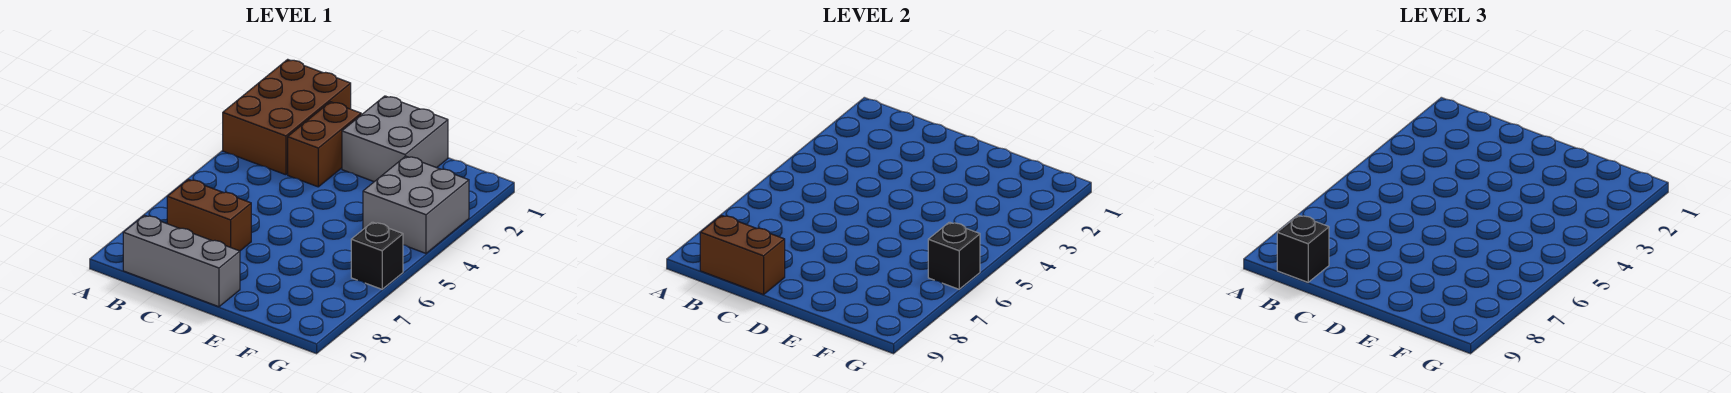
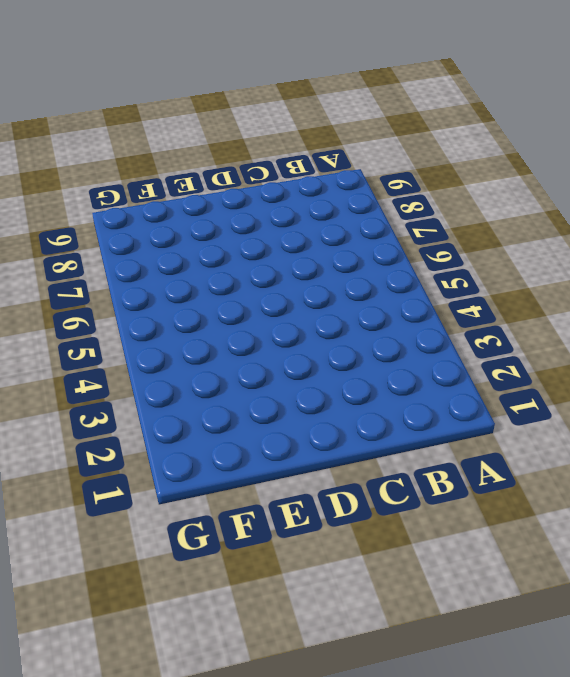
none -> brown brick A1:B3 level 1
none -> brown brick B7:C7 level 1

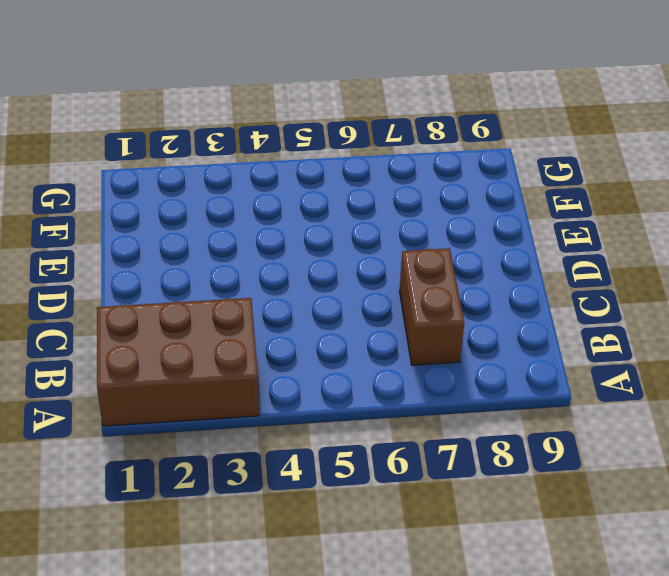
none -> grey brick B9:D9 level 1
none -> brown brick C2:C3 level 1

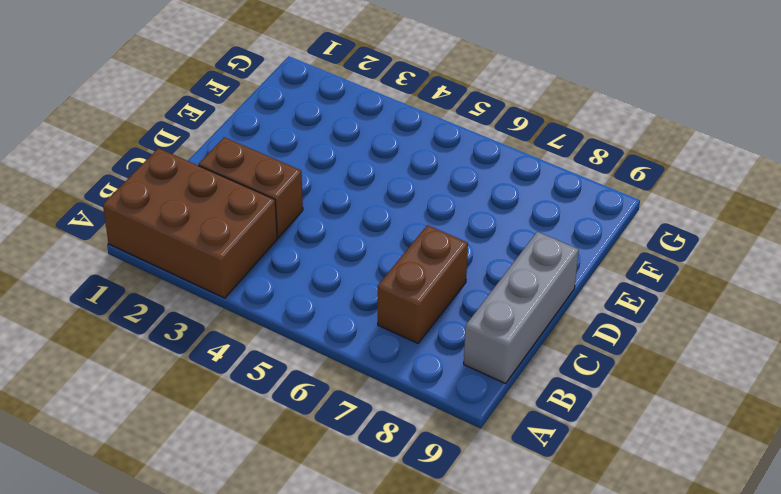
none -> grey brick D1:E2 level 1
none -> grey brick F3:G4 level 1

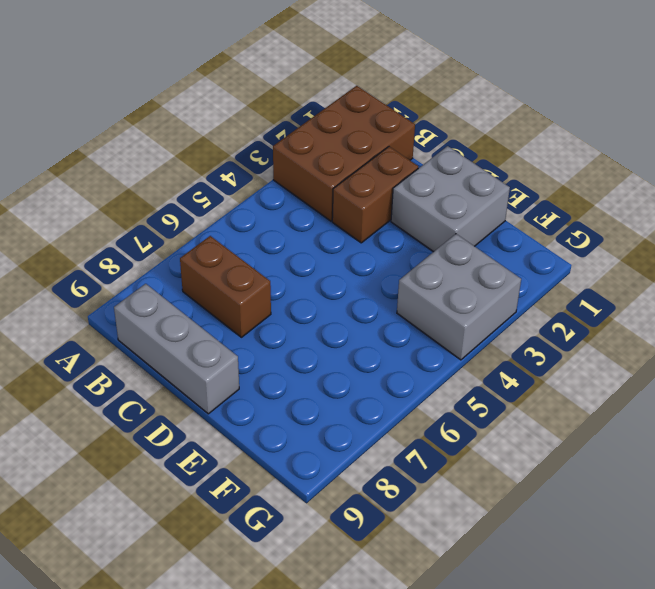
none -> black brick G6 level 1
none -> brown brick B9:C9 level 2

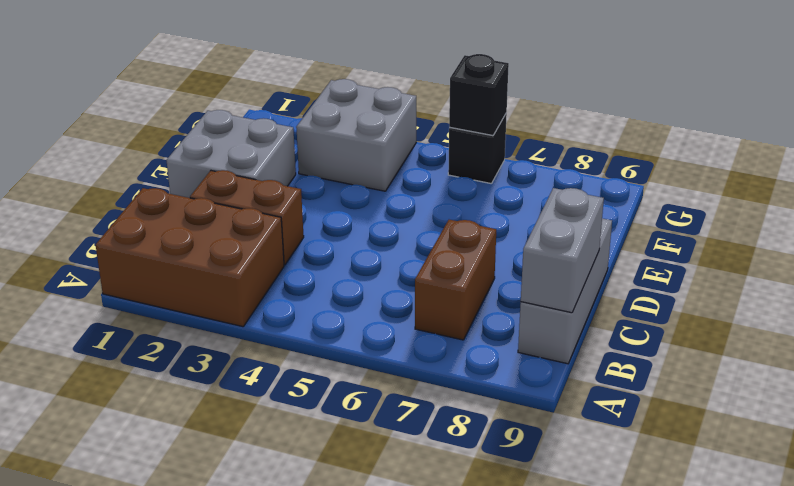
grey brick B9:C9 level 2 -> brown brick B9:C9 level 2
none -> black brick B9 level 3

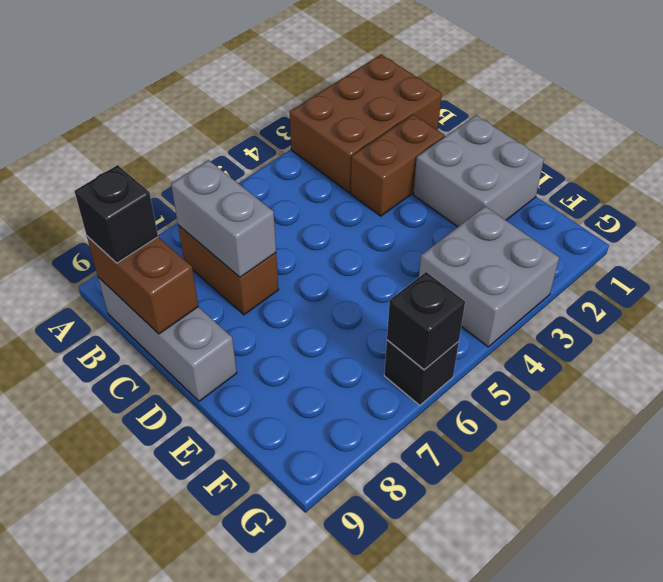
grey brick B7:C7 level 2 -> none

